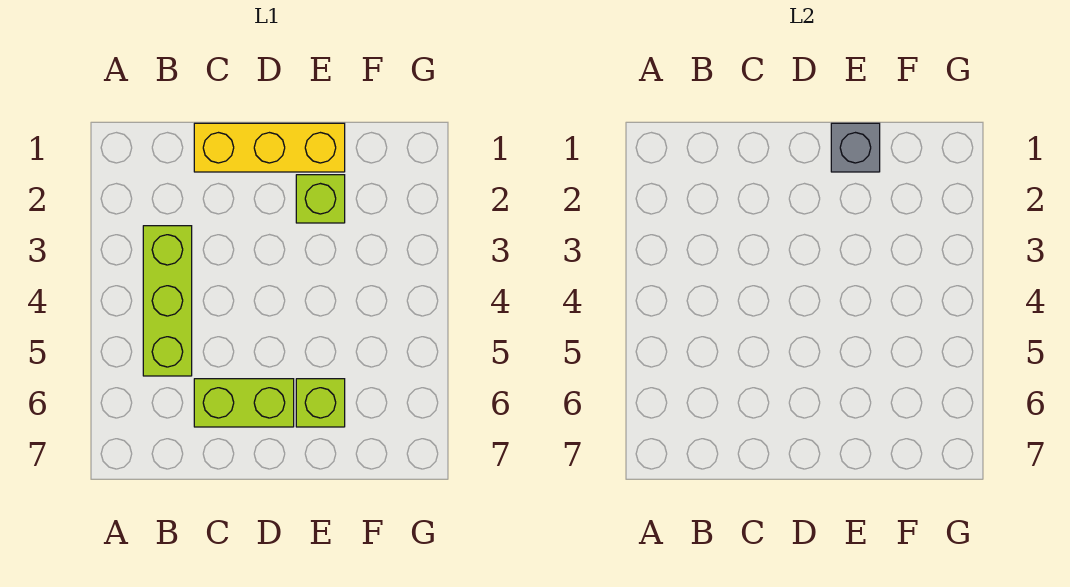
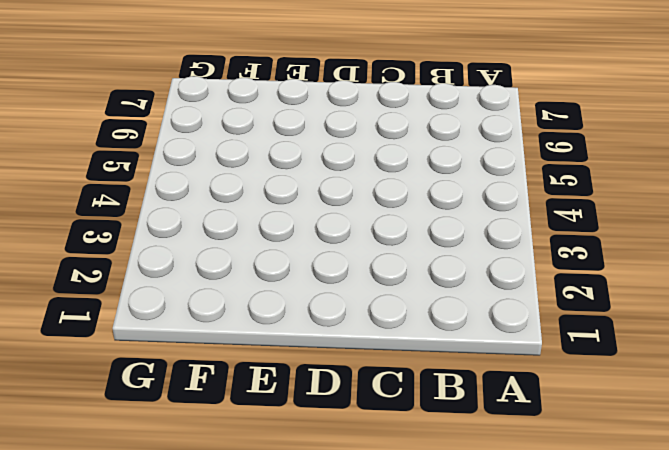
none -> lime brick B3:B5 level 1
none -> yellow brick C1:E1 level 1

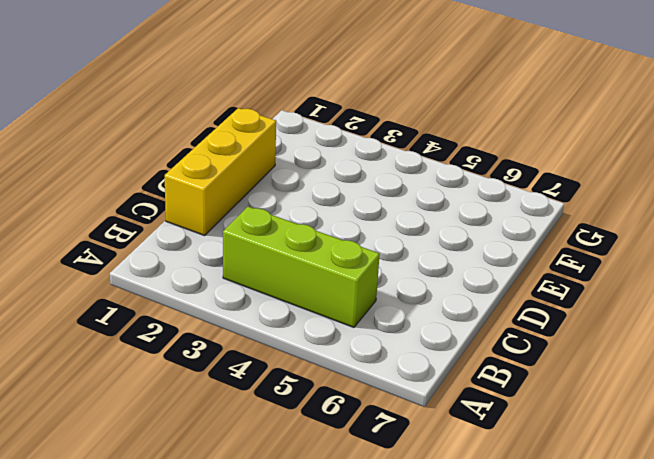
none -> lime brick C6:D6 level 1
none -> lime brick E2 level 1

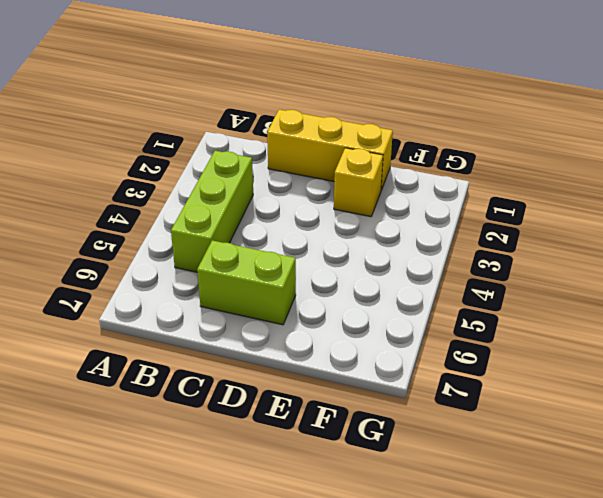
yellow brick E2 level 1 -> lime brick E2 level 1
none -> lime brick E6 level 1
none -> grey brick E1 level 2

